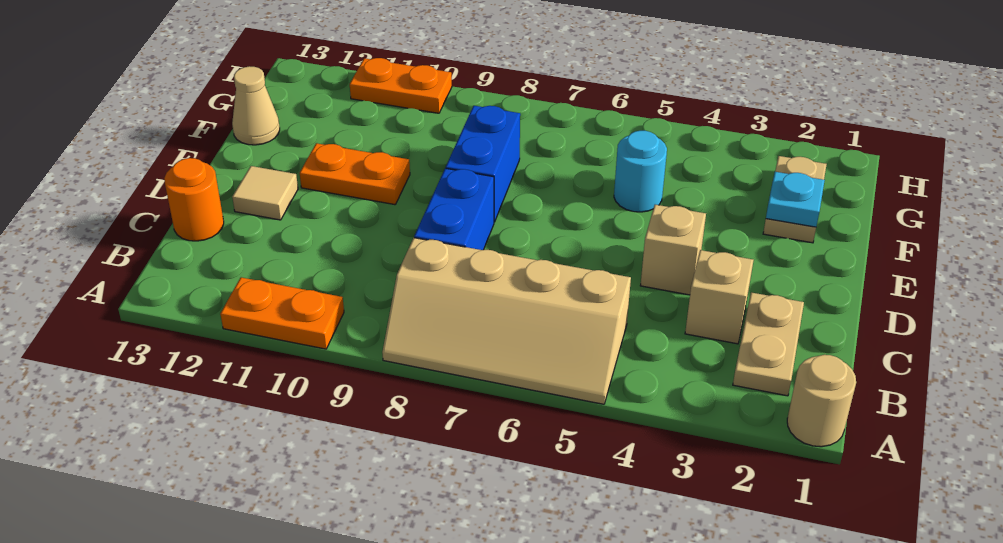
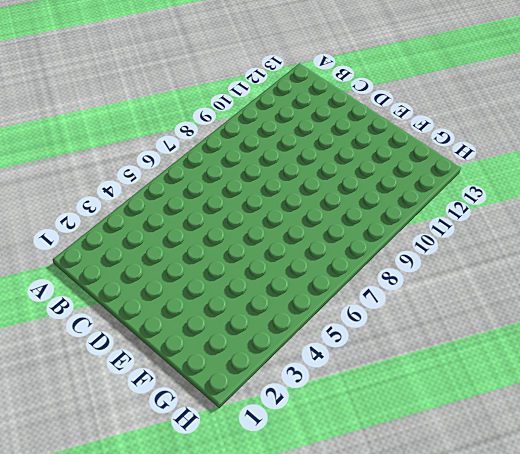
none -> tan round brick A1 level 1
none -> tan slope A5:B8 level 1 top B
none -> orange plate A10:A11 level 1

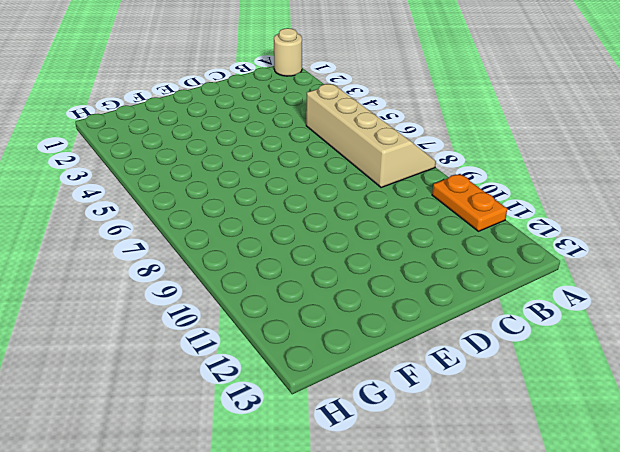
none -> tan plate B2:C2 level 1
none -> tan brick C3 level 1
none -> blue brick C8:D8 level 1

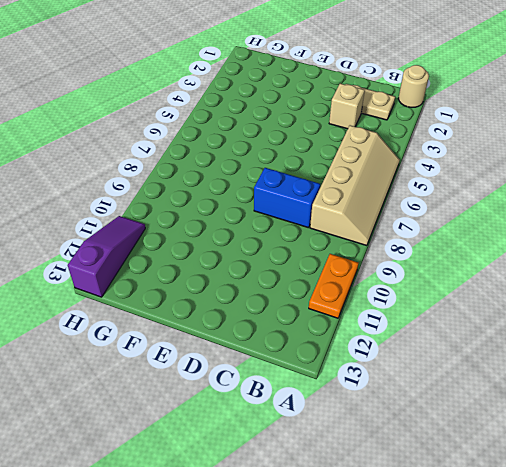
purple slope H11:H13 level 1 top 13 -> orange plate H10:H11 level 1
none -> orange round brick C13 level 1
none -> tan brick D4 level 1
none -> tan tile D12 level 1

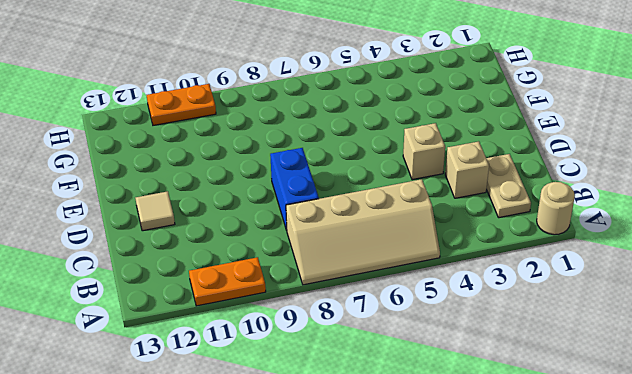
none -> orange round brick C13 level 1
none -> blue brick E8:F8 level 1
none -> orange plate E10:E11 level 1

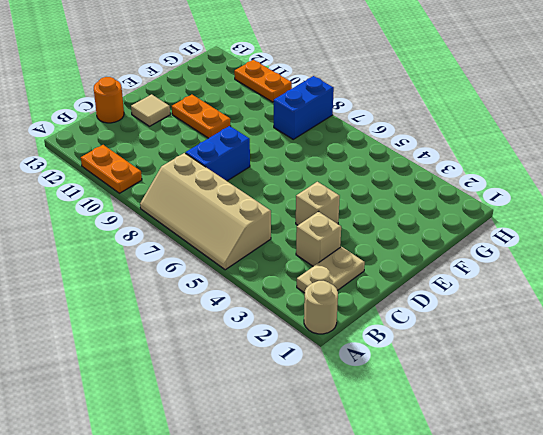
blue brick G8:H8 level 1 -> blue brick E8:F8 level 1
none -> tan plate F2:G2 level 1
none -> cyan round brick F5 level 1
none -> tan cone F13 level 1

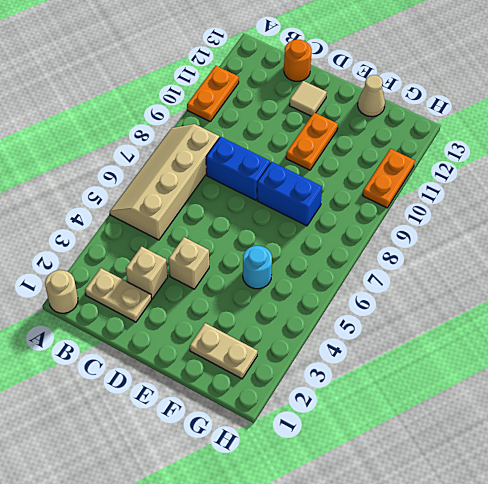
none -> cyan plate F2 level 2

